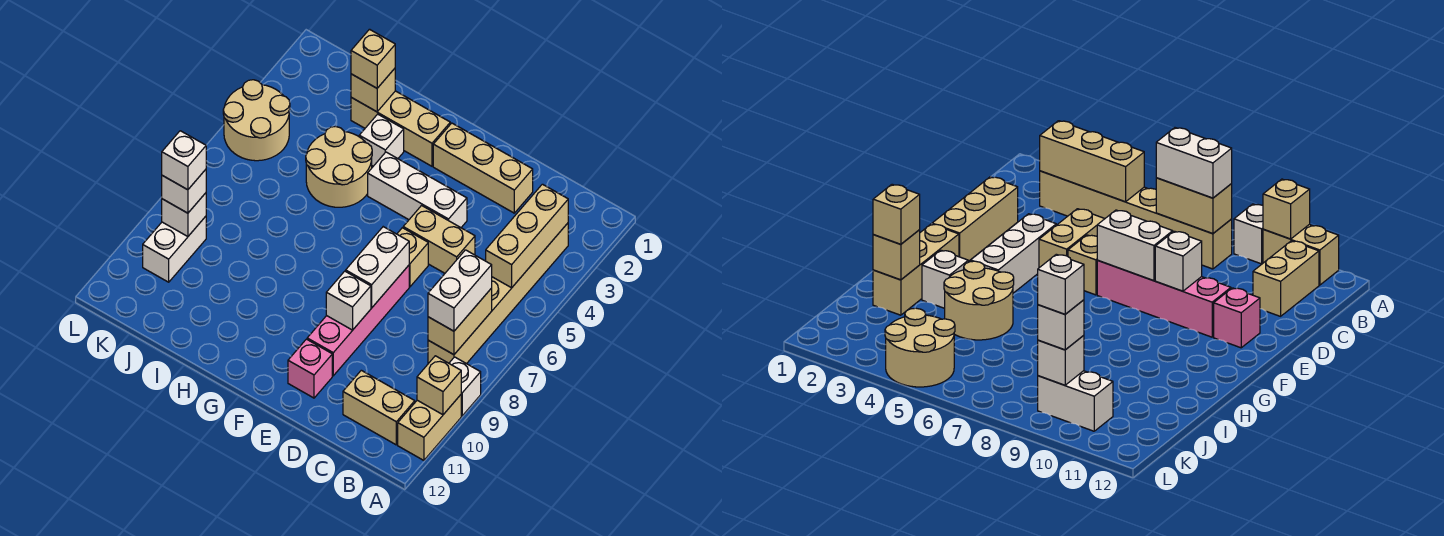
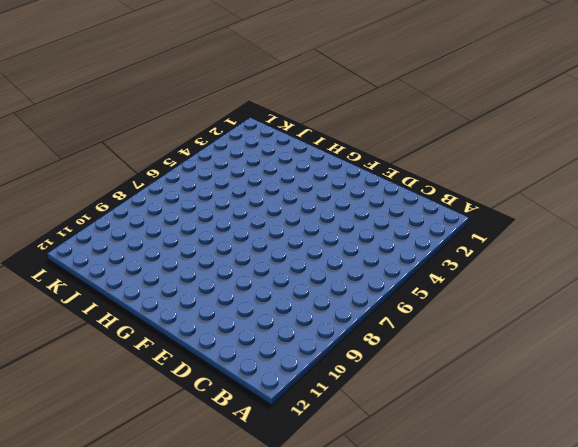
none -> white brick A9 level 1
none -> tan brick A10:A11 level 1
none -> tan brick B3:B8 level 1

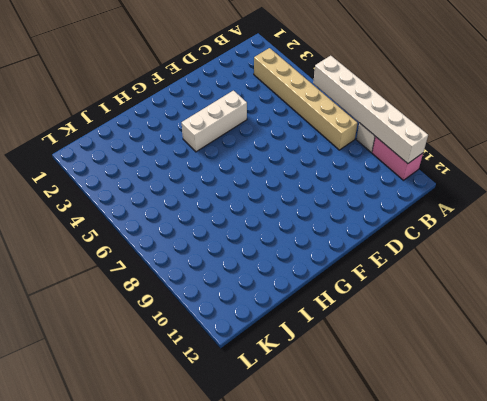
white brick A6:A11 level 2 -> tan brick A10 level 2
pink brick A10:A11 level 1 -> tan brick A10:A11 level 1
none -> tan brick B11:C11 level 1
none -> tan brick D2:F2 level 1
none -> tan brick D5:E5 level 1

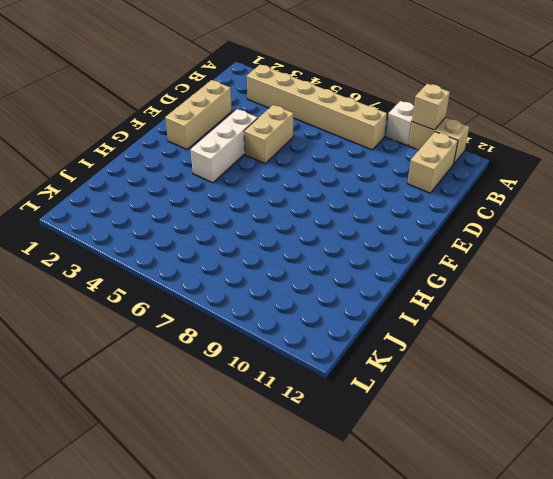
none -> tan brick E6 level 1
none -> pink brick E7:E10 level 1
none -> pink brick E11 level 1

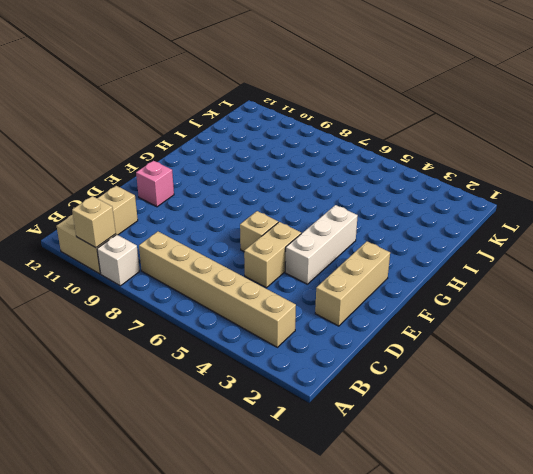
none -> pink brick E7:E10 level 1
none -> tan brick G2:I2 level 1
none -> white brick H3 level 1

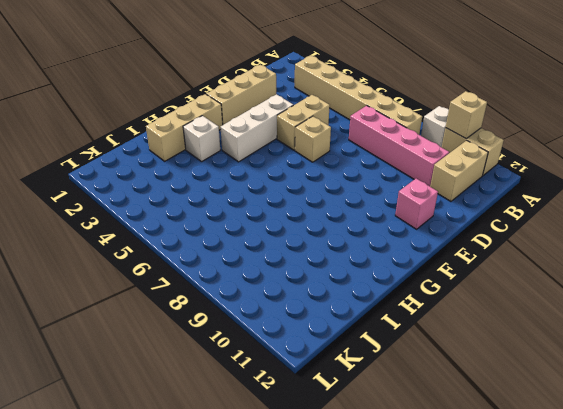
pink brick C7:C10 level 1 -> pink brick E7:E10 level 1
none -> tan round brick H4:I5 level 1
none -> tan round brick K4:L5 level 1
none -> white brick K9:K10 level 1

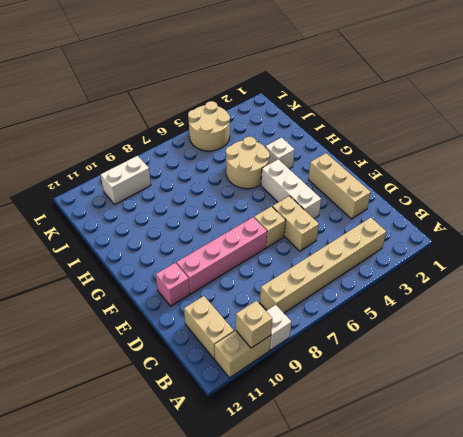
none -> tan brick G2:I2 level 1
none -> tan brick B3:B5 level 2
none -> tan brick B7:B8 level 2

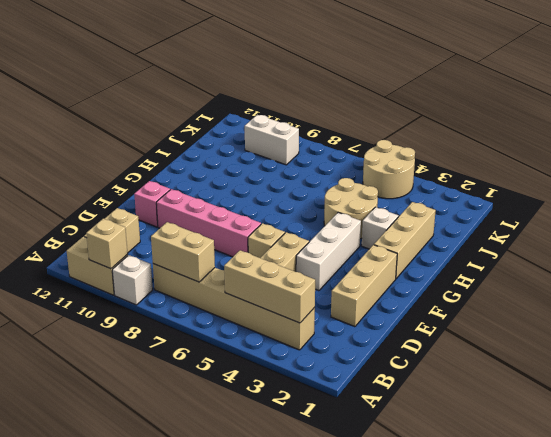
none -> white brick E7:E8 level 2
none -> white brick E9 level 2
none -> tan brick I2 level 2

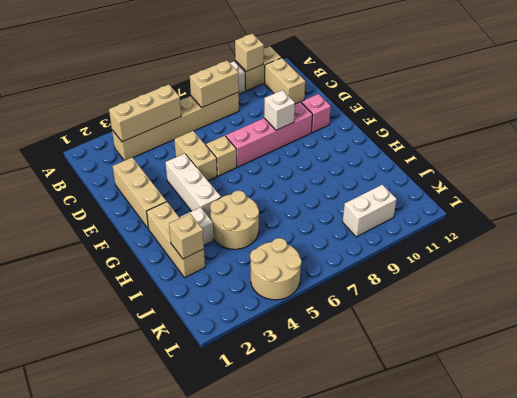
none -> white brick E7:E8 level 2
none -> white brick K9 level 2
none -> white brick B7:B8 level 3

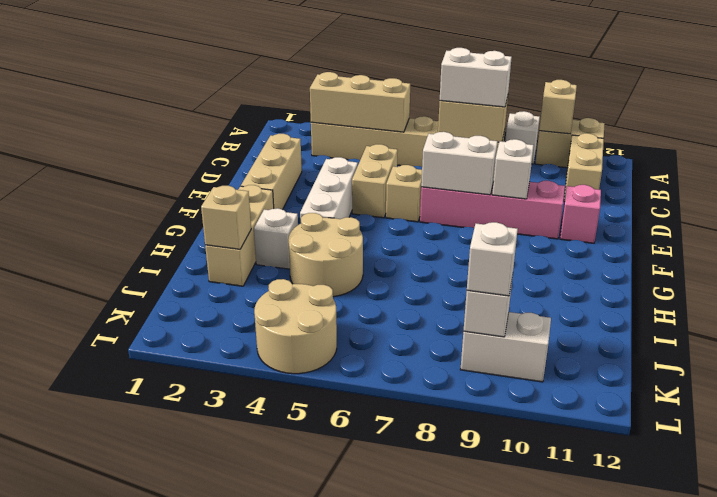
none -> tan brick I2 level 3
none -> white brick K9 level 4

